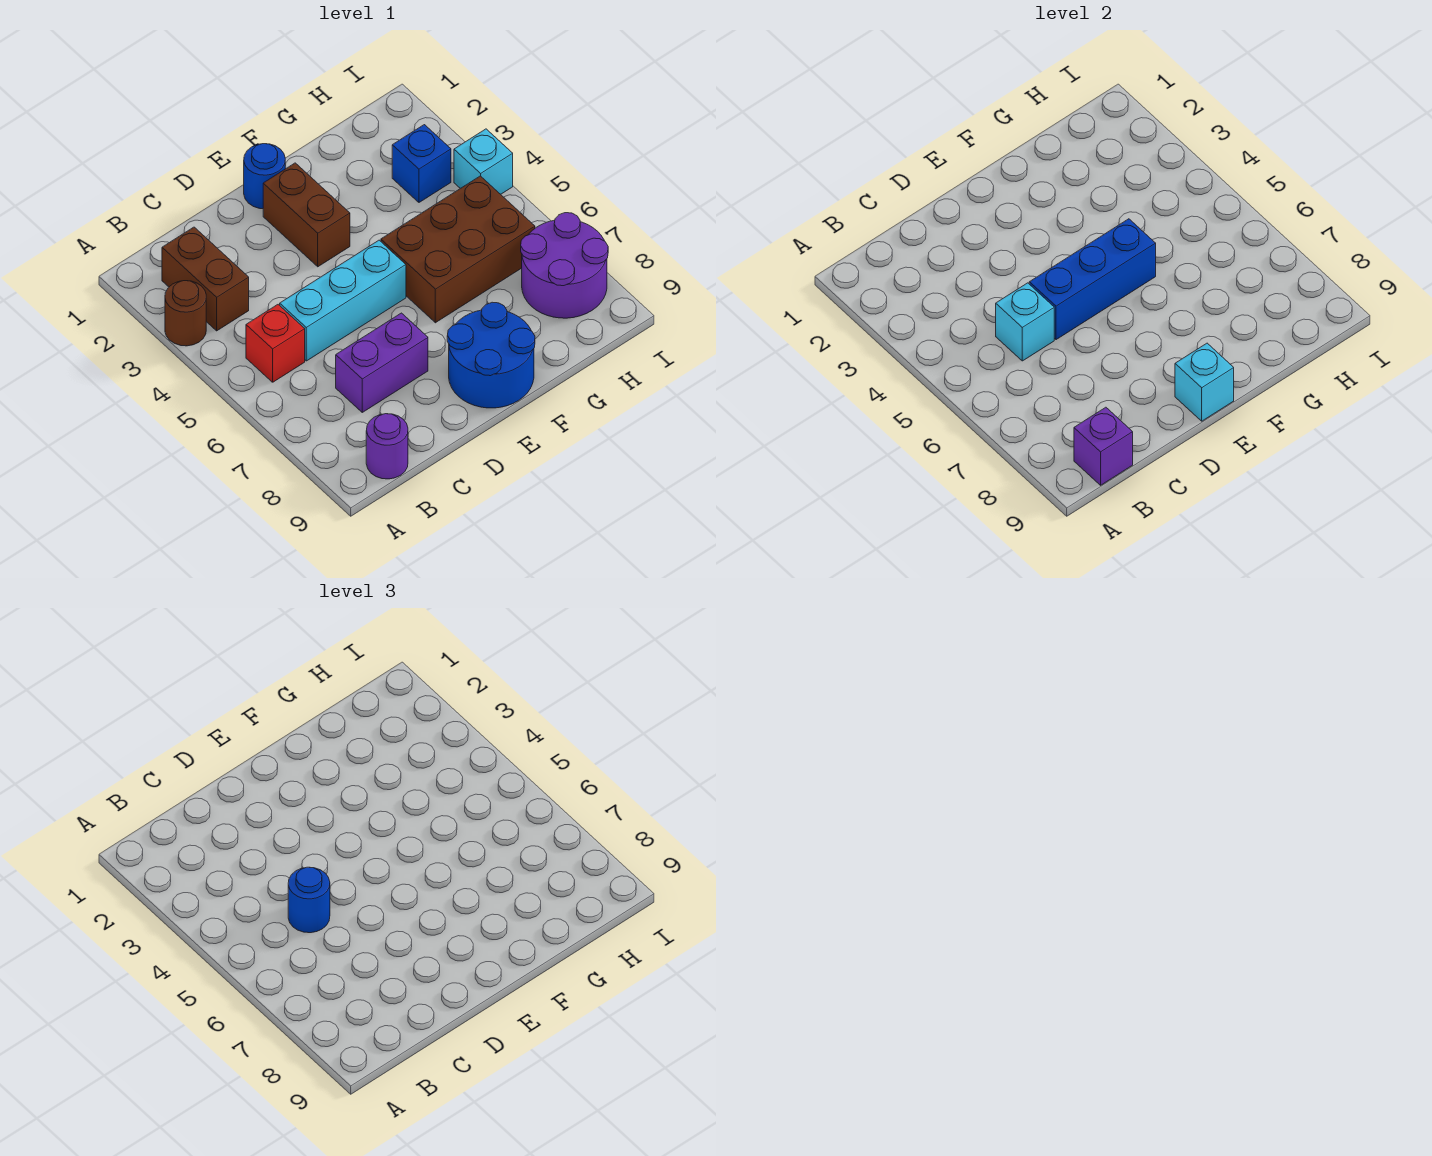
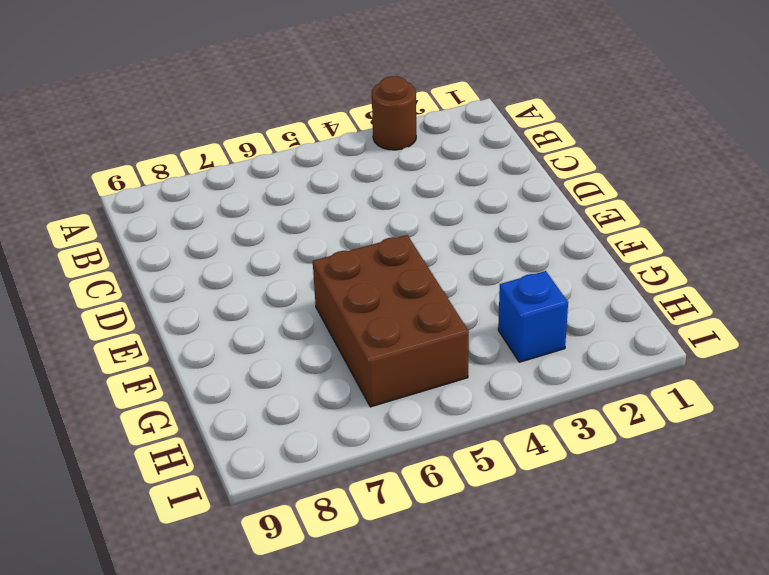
none -> brown brick B2:B3 level 1
none -> red brick B5 level 1
none -> purple round brick B9 level 1

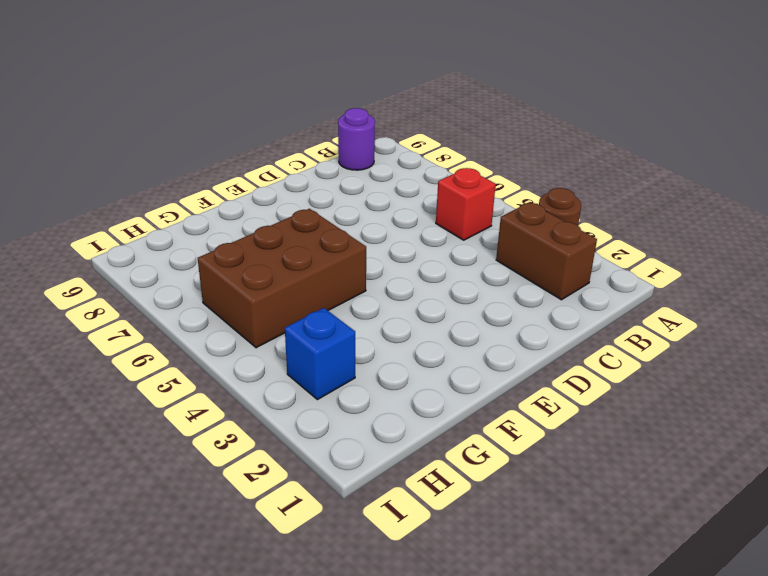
none -> cyan brick C5:E5 level 1
none -> purple brick C7:D7 level 1
none -> blue round brick E1 level 1

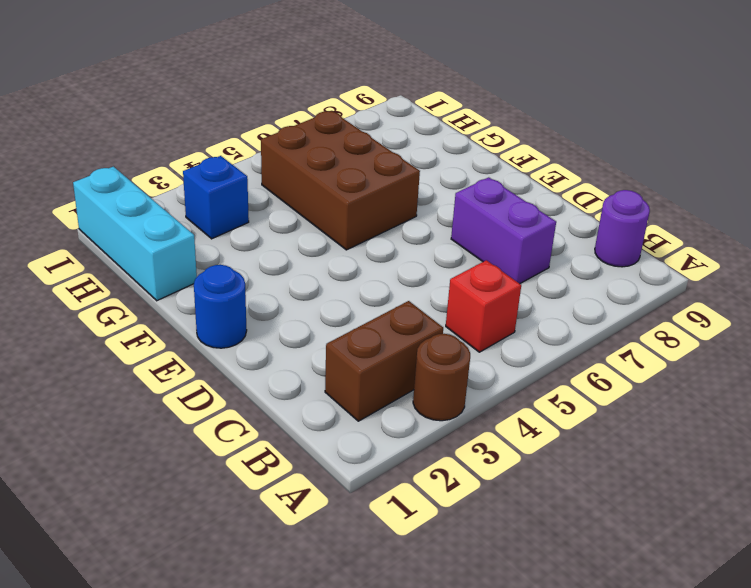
cyan brick G1:I1 level 1 -> cyan brick C5:E5 level 1
none -> brown brick E2:E3 level 1
none -> blue round brick E8:F9 level 1
none -> purple round brick H7:I8 level 1

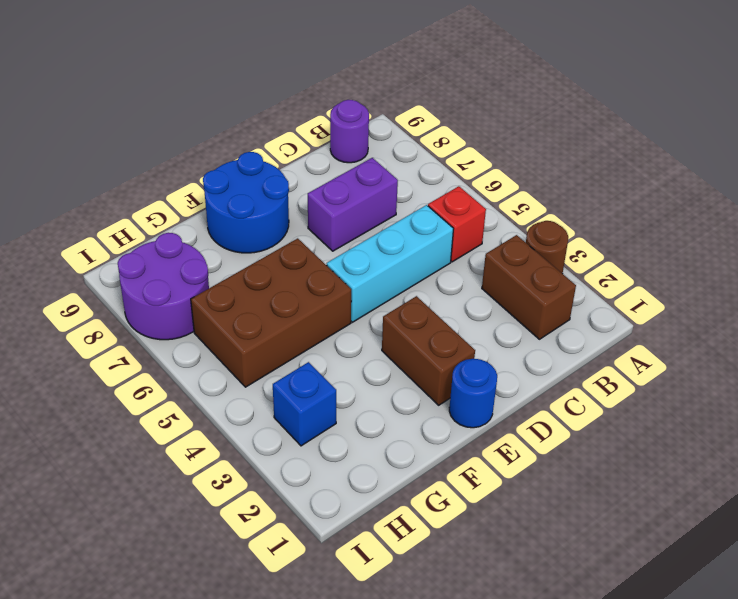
none -> cyan brick I4 level 1
none -> purple brick B9 level 2
none -> cyan brick C5 level 2

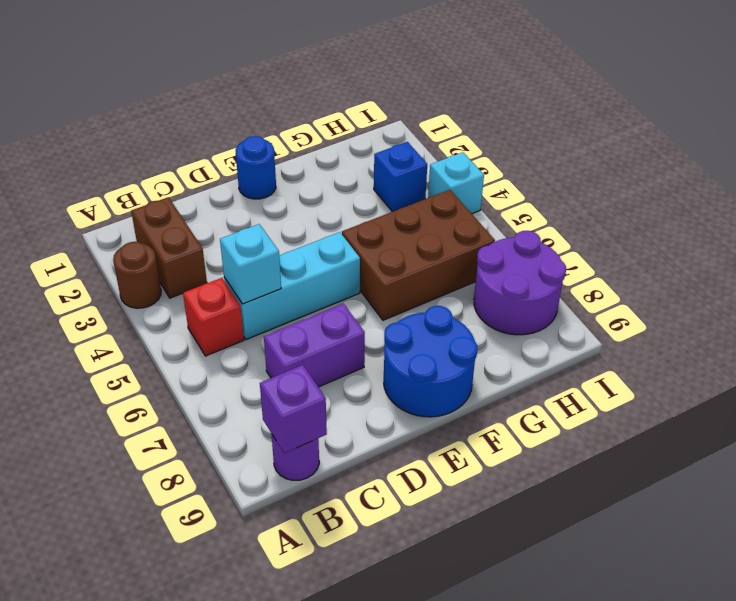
none -> brown brick E2:E3 level 1
none -> blue brick D5:F5 level 2
none -> cyan brick E9 level 2

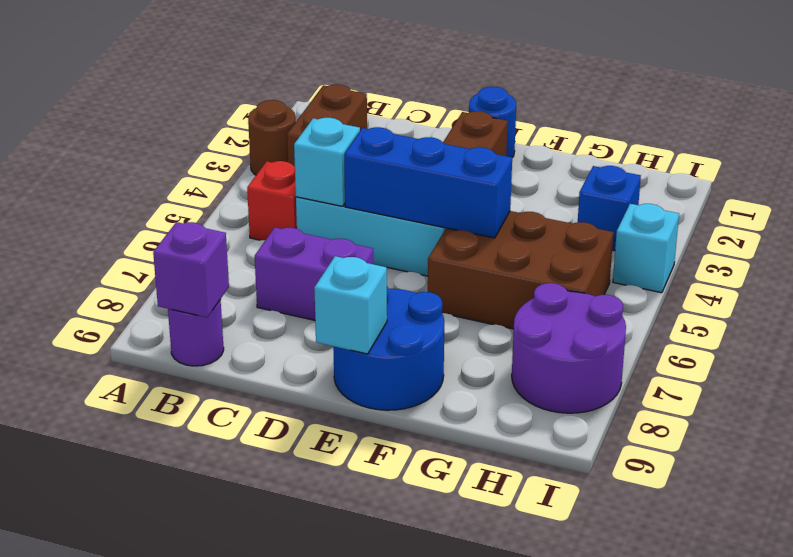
none -> blue round brick C5 level 3

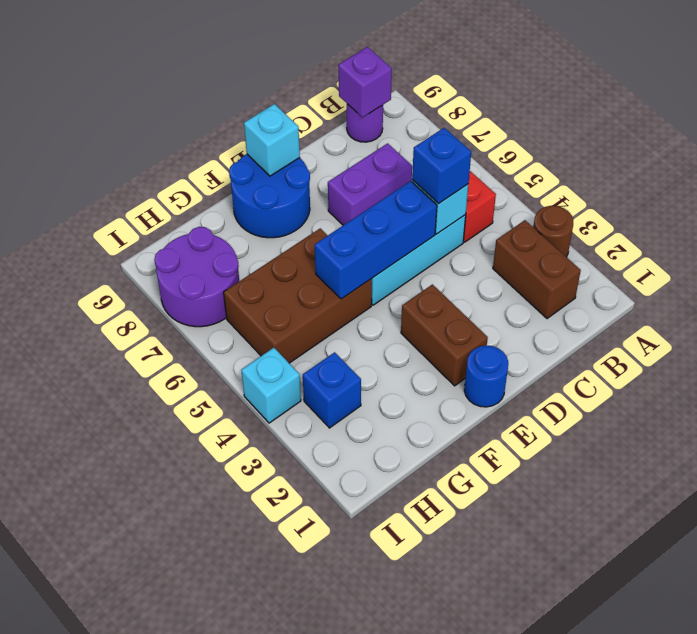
blue brick C5 level 3 -> blue round brick C5 level 3

